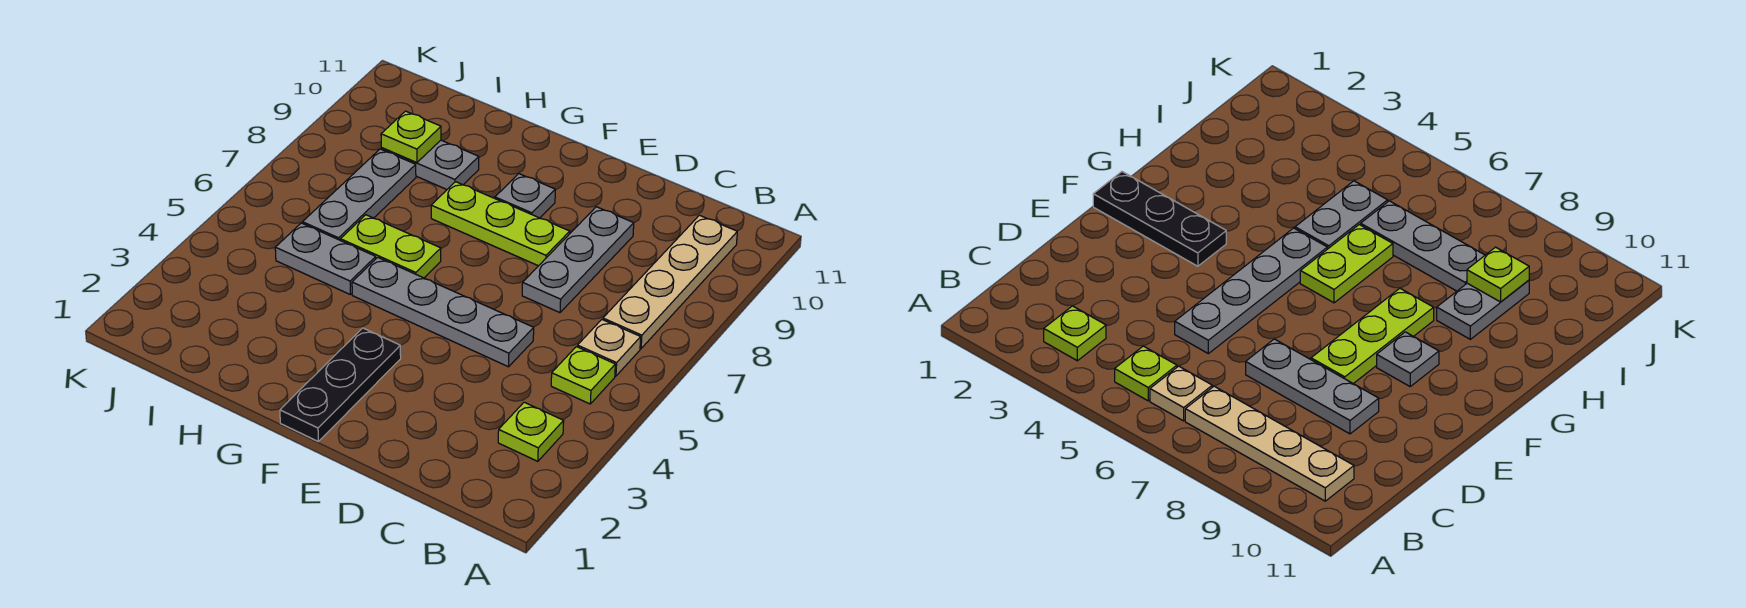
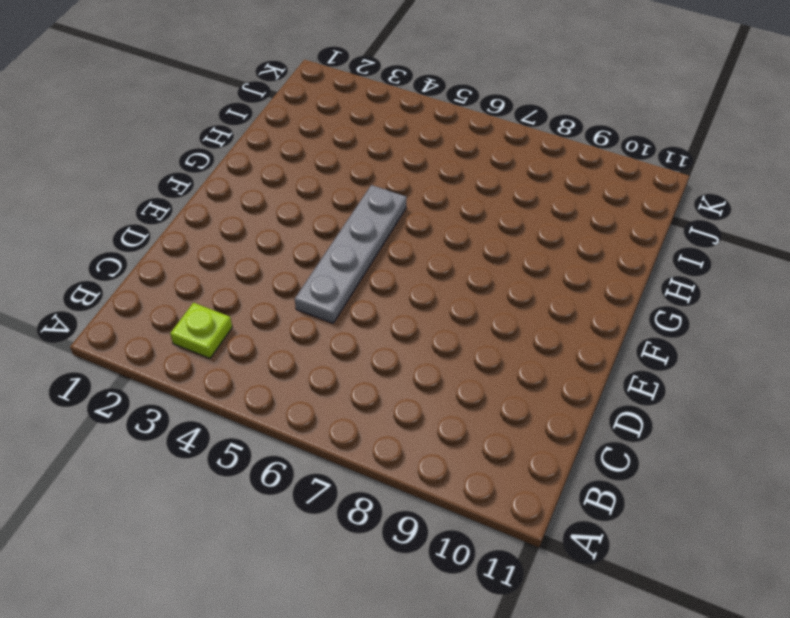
none -> lime plate B5 level 1
none -> tan plate B6 level 1
none -> tan plate B7:B10 level 1

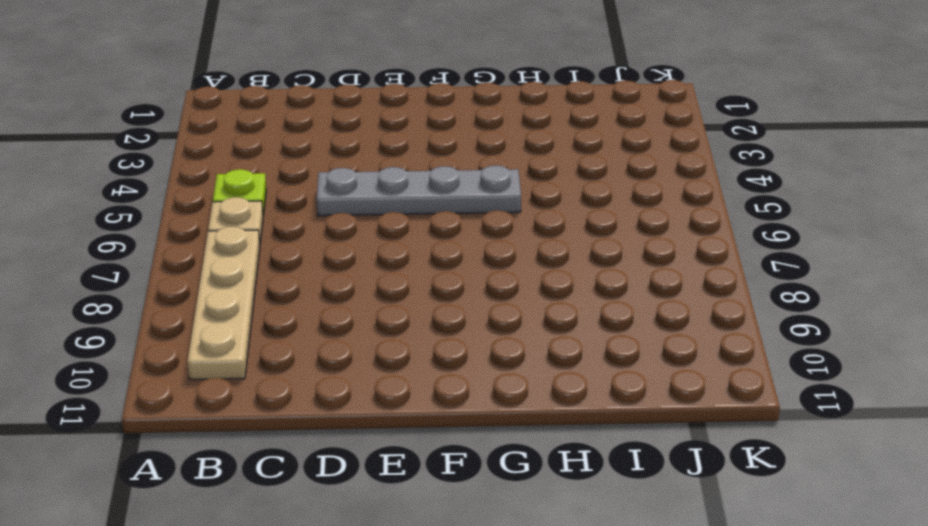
none -> lime plate B3 level 1
none -> grey plate D7:D9 level 1
none -> lime plate E8:G8 level 1

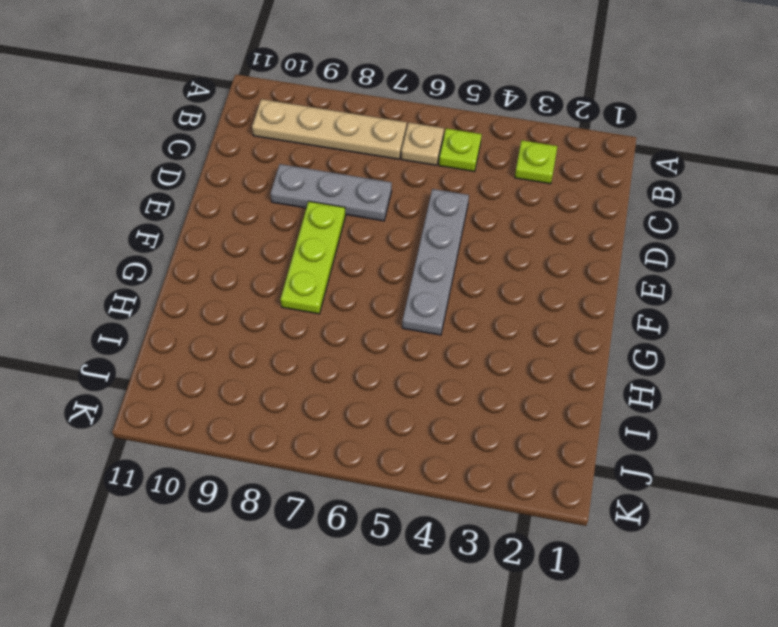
none -> black plate F1:F3 level 1
none -> grey plate F9 level 1
none -> lime plate G6:H6 level 1

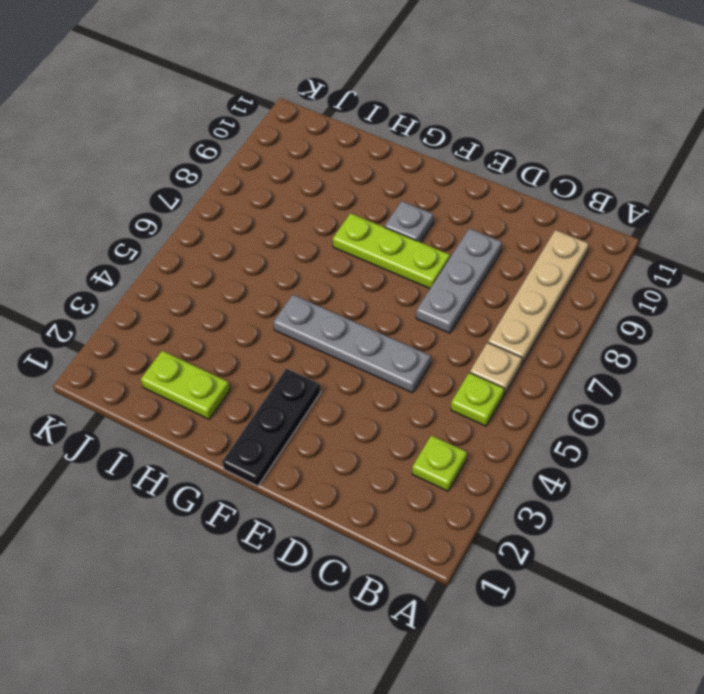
lime plate H2:I2 level 1 -> lime plate G6:H6 level 1
none -> grey plate H5:I5 level 1
none -> grey plate H9:I9 level 1
none -> grey plate I6:I8 level 1

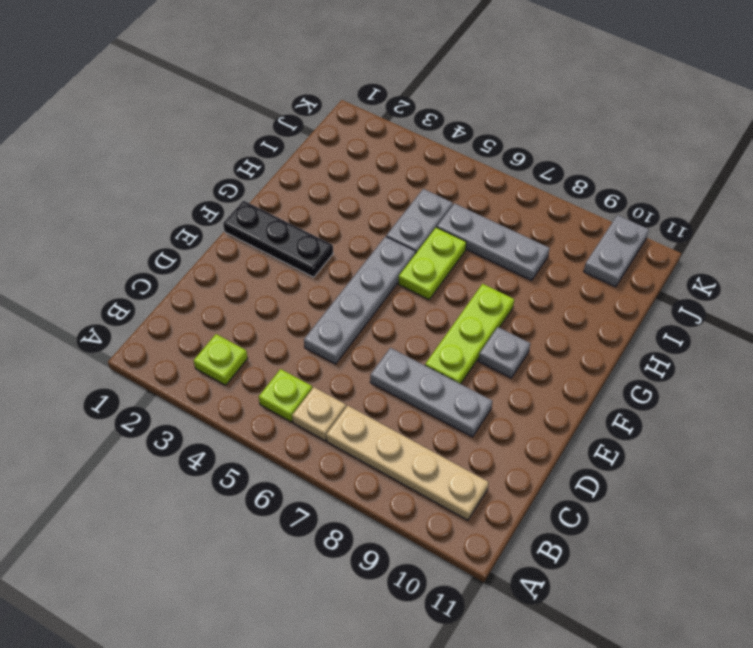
grey plate J10:K10 level 1 -> grey plate H9:I9 level 1
none -> lime plate I9 level 2

